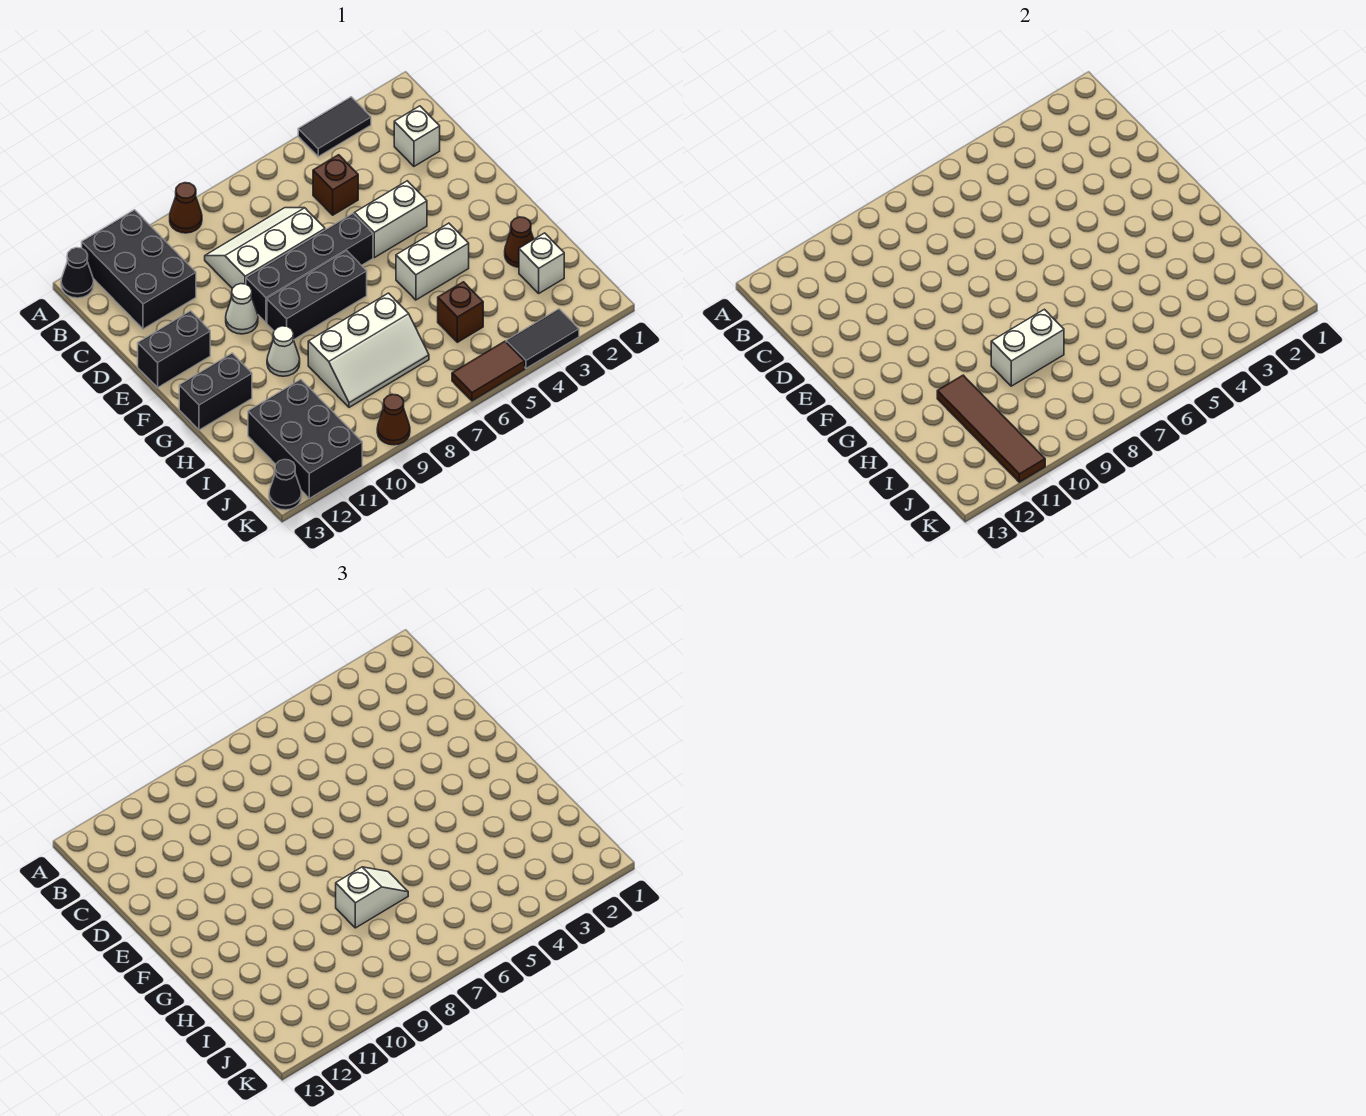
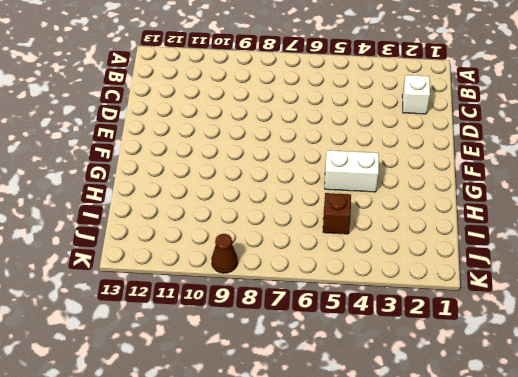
none -> black tile A3:A4 level 1
none -> brown cone A9 level 1
none -> black brick A11:C12 level 1

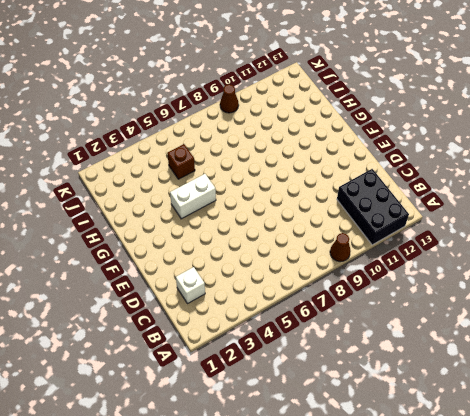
none -> black tile A3:A4 level 1
none -> black cone A13 level 1
none -> brown brick C5 level 1

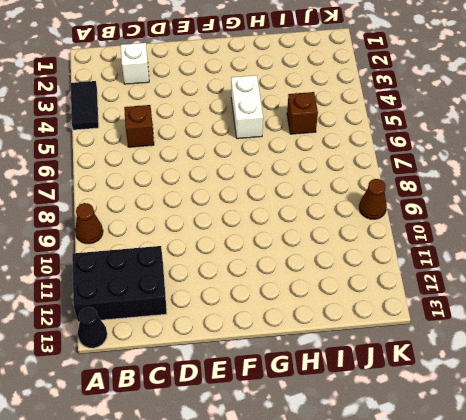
none -> white slope C7:D9 level 1 top D
none -> white brick E4:E5 level 1
none -> black brick E6:E9 level 1

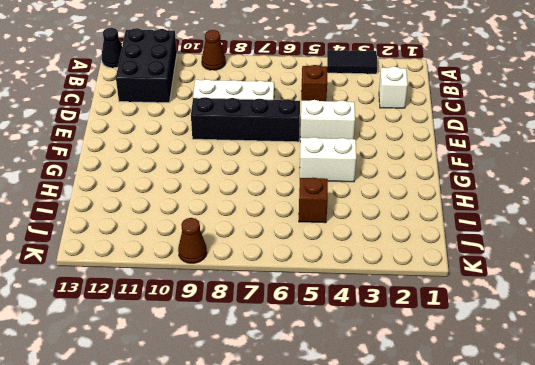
none -> white cone E10 level 1
none -> black brick E12:E13 level 1
none -> black brick F7:F9 level 1

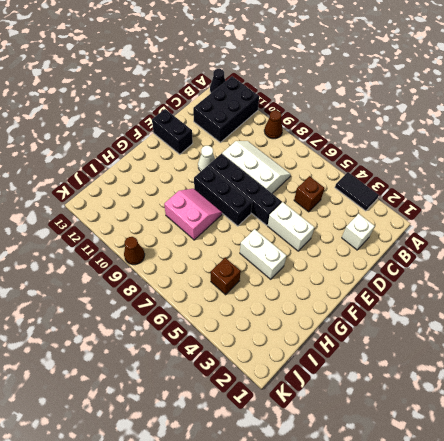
pink slope G8:H9 level 1 top H -> white slope H7:I9 level 1 top H
none -> white cone G10 level 1
none -> black brick G12:G13 level 1
none -> brown cone H2 level 1

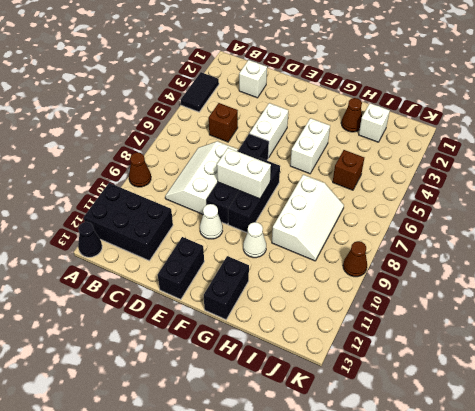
white brick E8:F8 level 2 -> white brick H8:H9 level 2
none -> black brick I11:K12 level 1
none -> black tile K3:K4 level 1
none -> brown tile K5:K6 level 1

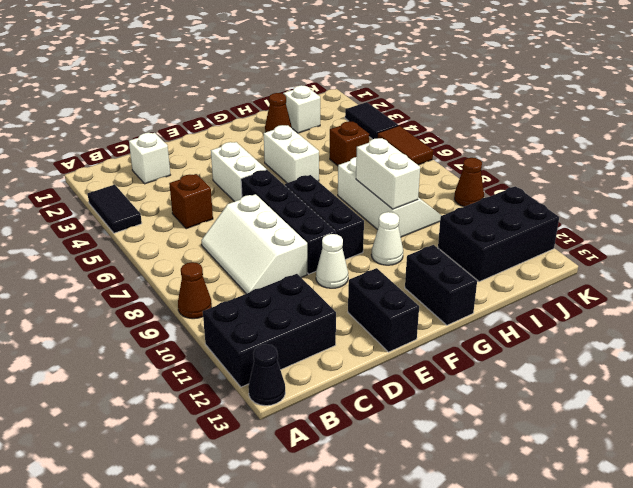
none -> black cone K13 level 1
none -> brown tile H11:K11 level 2
none -> white slope H7:H8 level 3 top 8

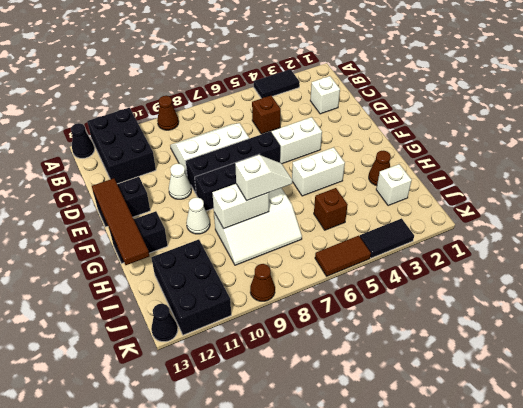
brown tile E13:H13 level 2 -> brown tile H11:K11 level 2

